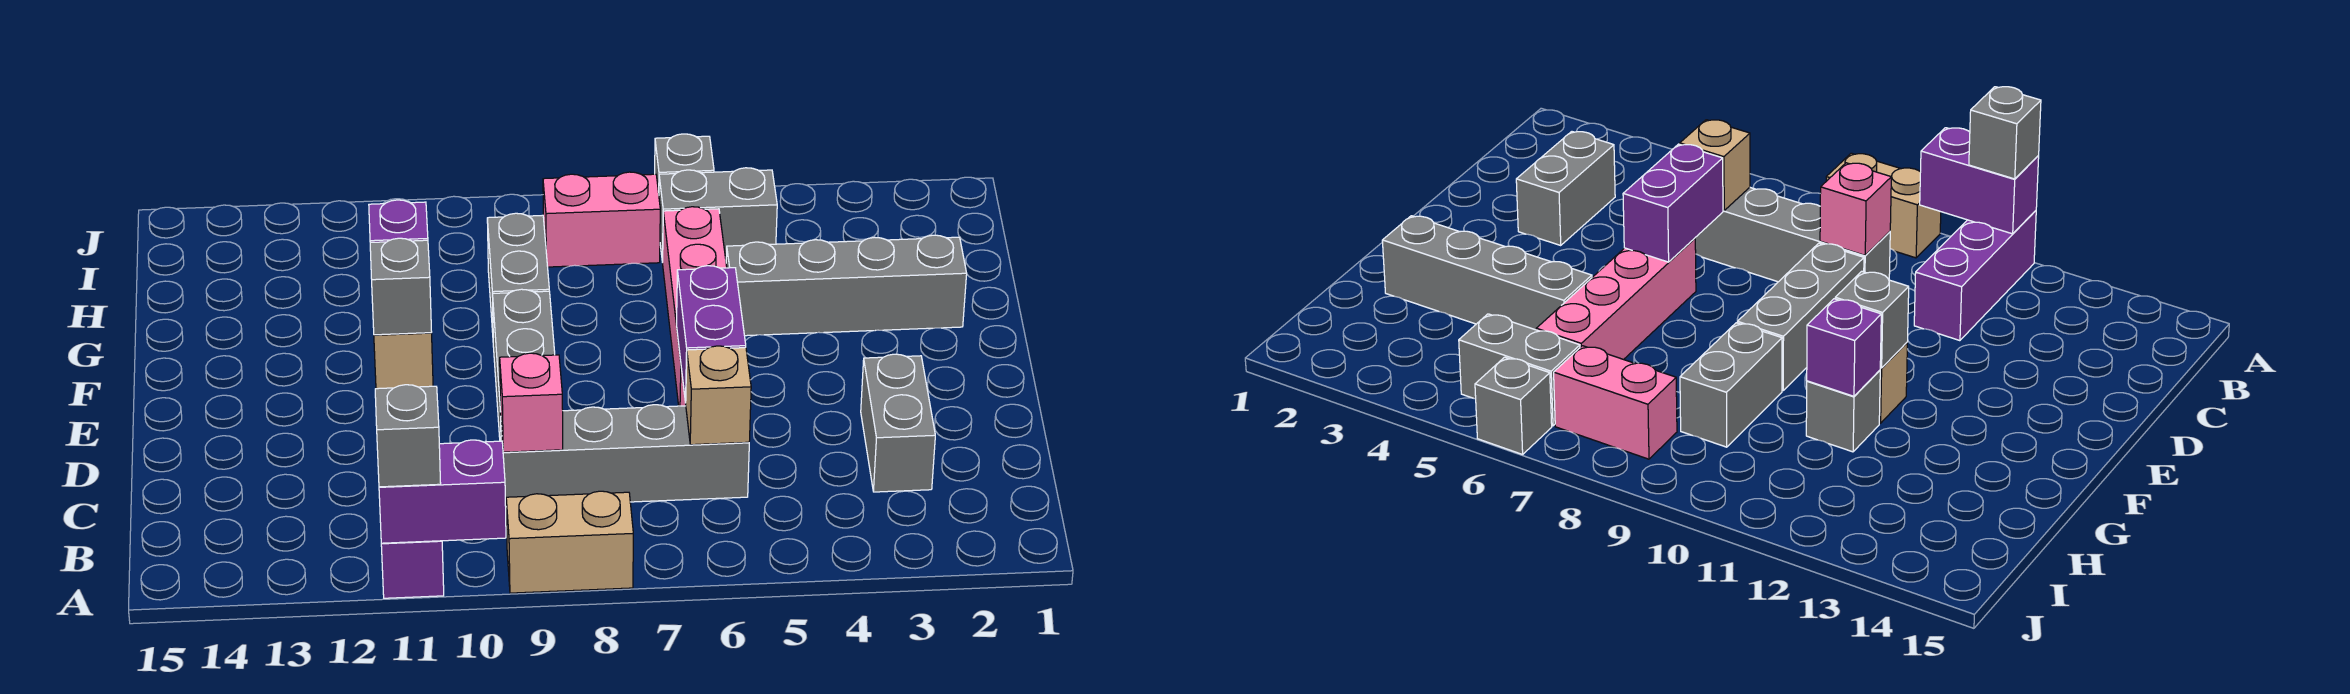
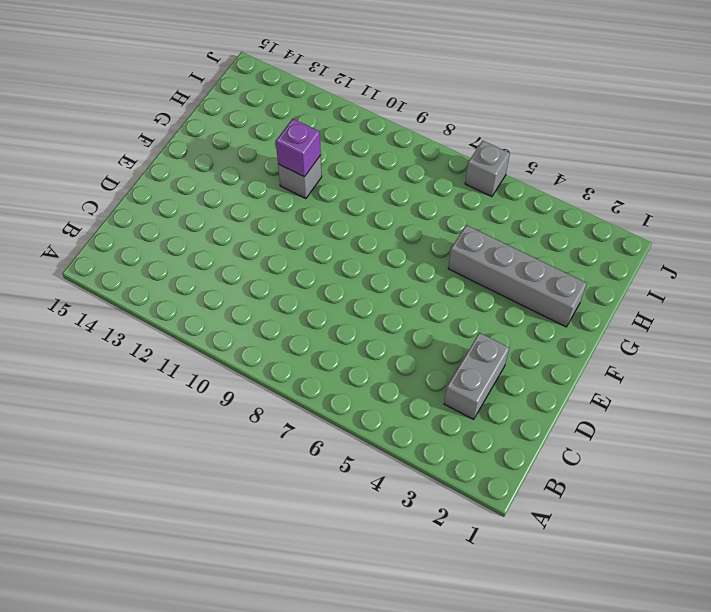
none -> tan brick A8:A9 level 1
none -> purple brick A11:C11 level 1
none -> grey brick C6:C9 level 1

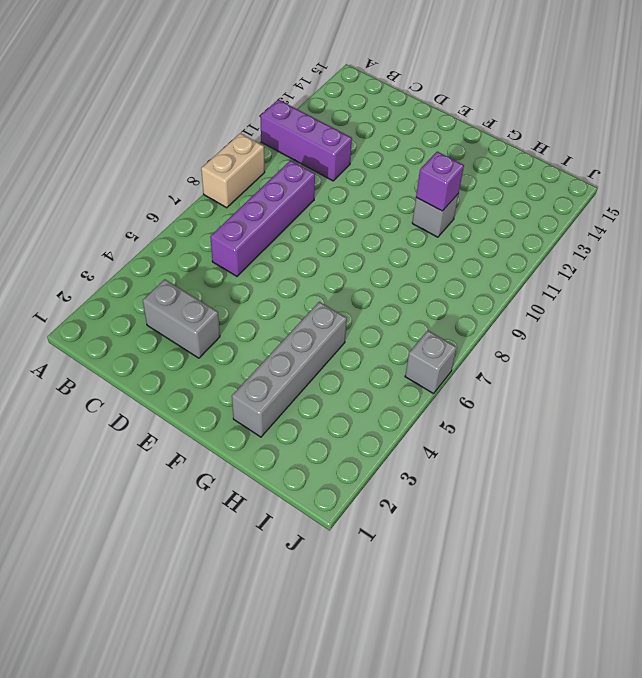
purple brick C6:C9 level 1 -> grey brick C6:C9 level 1
none -> grey brick D9:F9 level 1
none -> pink brick E6:H6 level 1
none -> tan brick F11 level 1

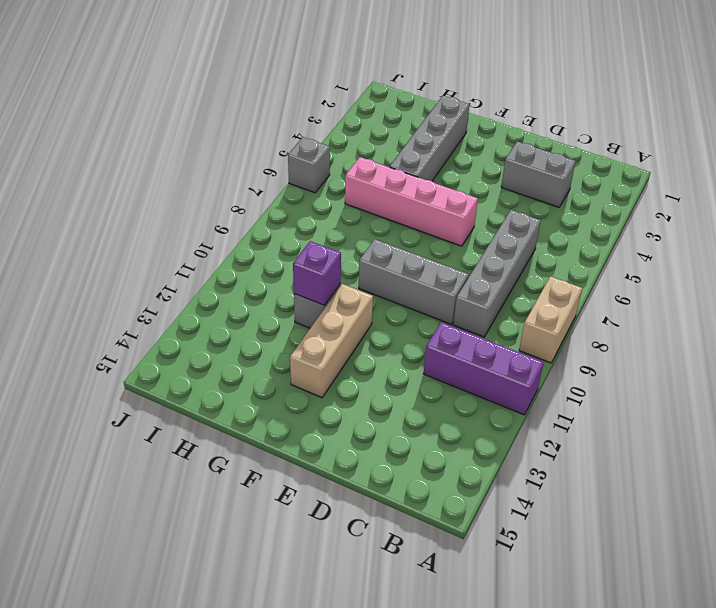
tan brick F11:F13 level 1 -> tan brick F11 level 1
none -> grey brick G9:H9 level 1
none -> grey brick I5:I6 level 1
none -> pink brick I7:I8 level 1

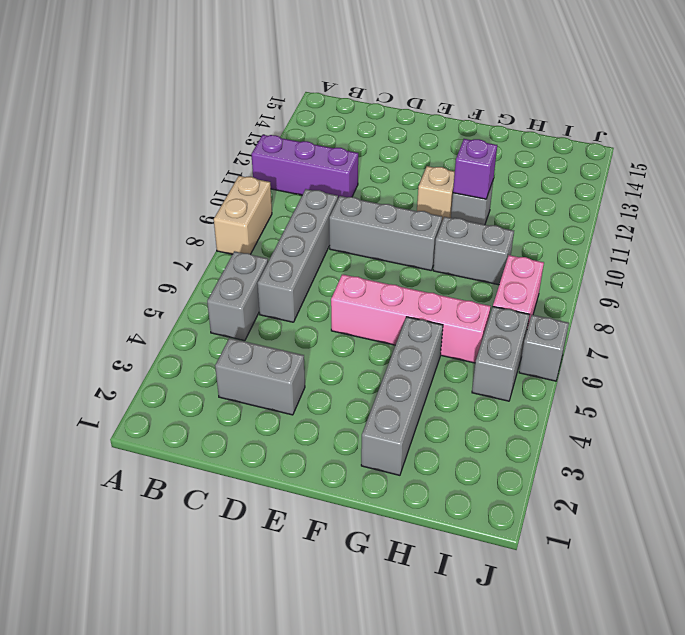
grey brick B5:B6 level 1 -> none
none -> purple brick A10:A11 level 2
none -> tan brick C6 level 2
none -> pink brick C9 level 2

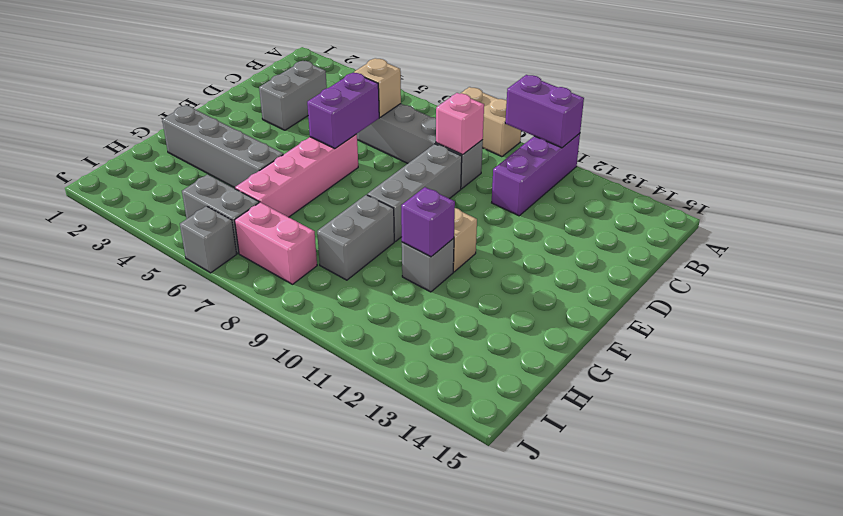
none -> grey brick F11 level 2
none -> grey brick A11 level 3

